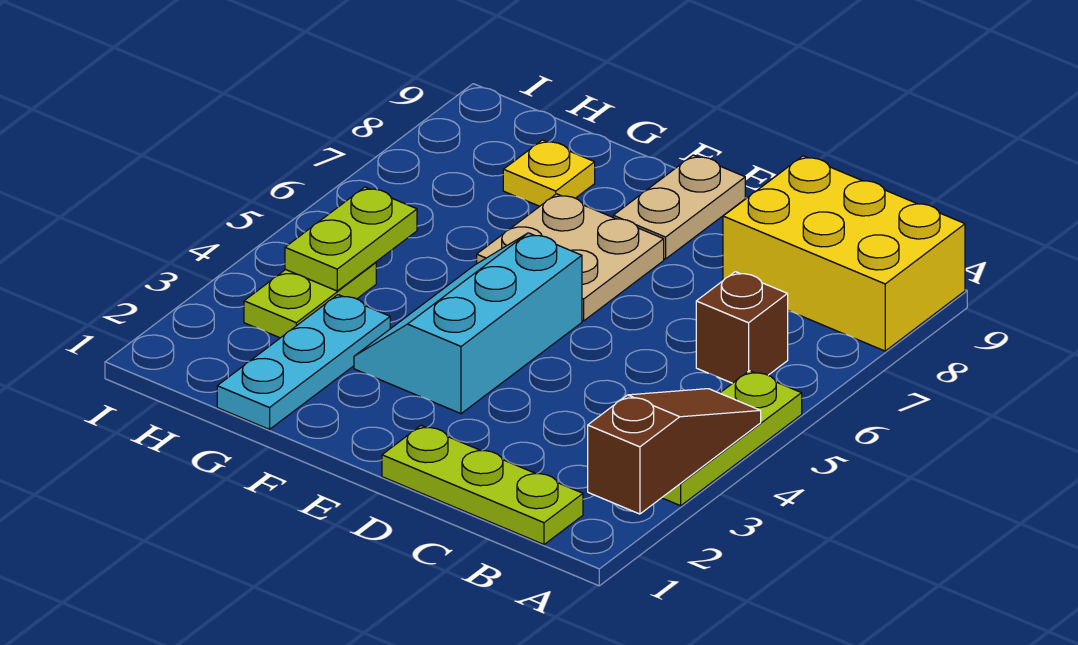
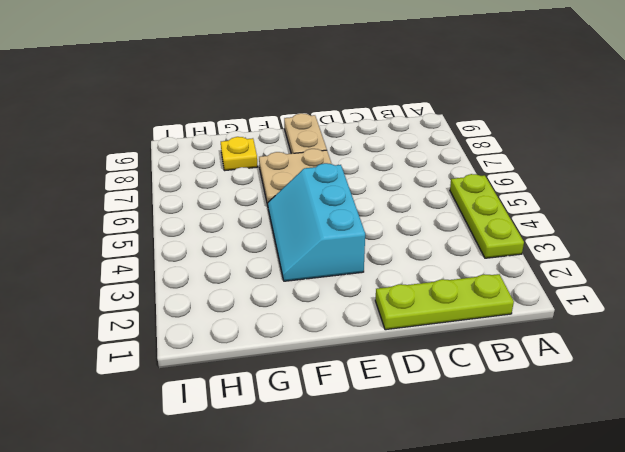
none -> yellow brick A8:C9 level 1
none -> brown brick B6 level 1
none -> cyan plate G1:G3 level 1

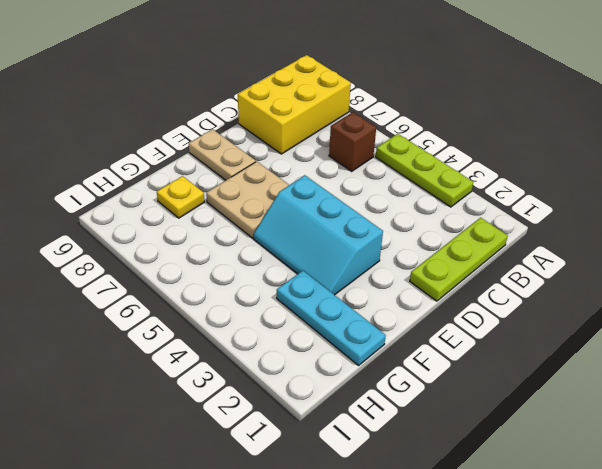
none -> lime plate H3:H4 level 1
none -> brown slope A2:A4 level 2 top 2
none -> lime plate H4:H5 level 2

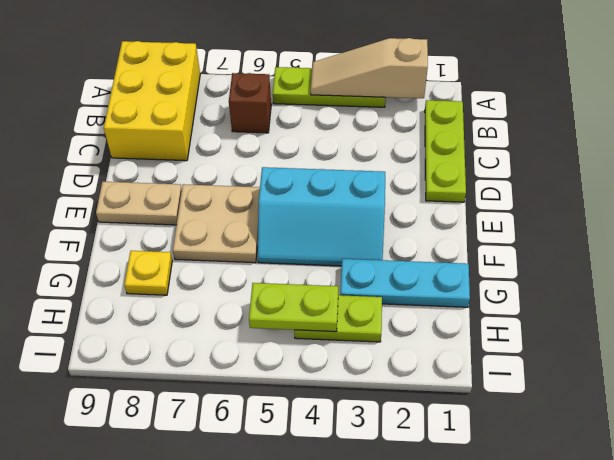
tan slope A2:A4 level 2 top 2 -> brown slope A2:A4 level 2 top 2

